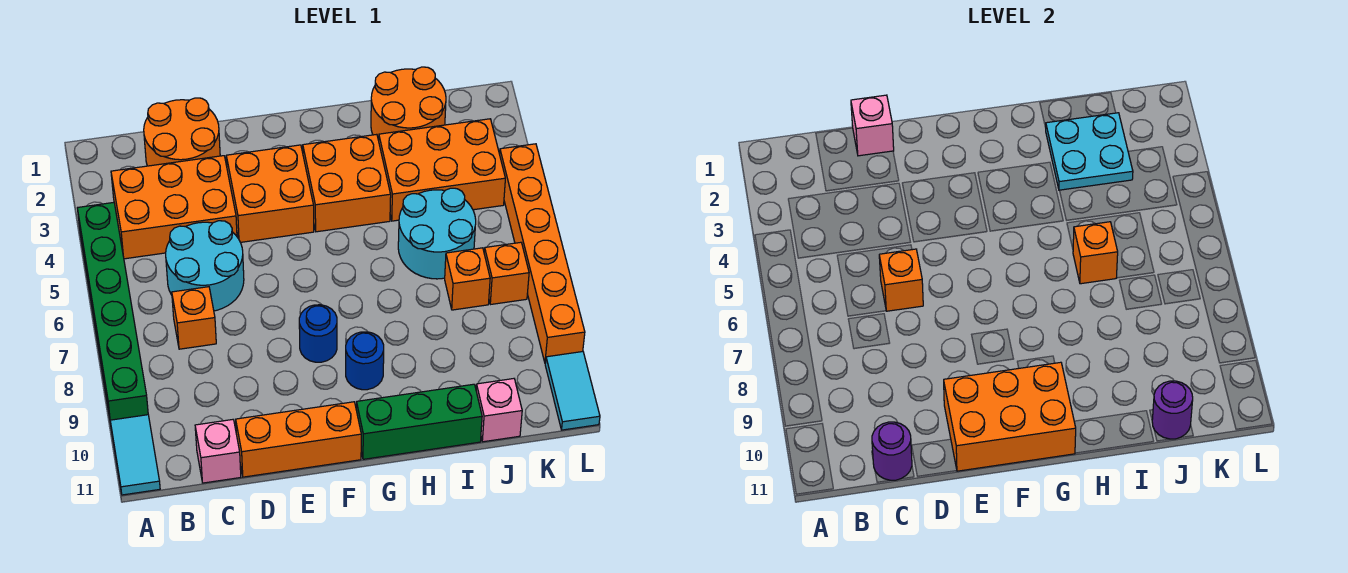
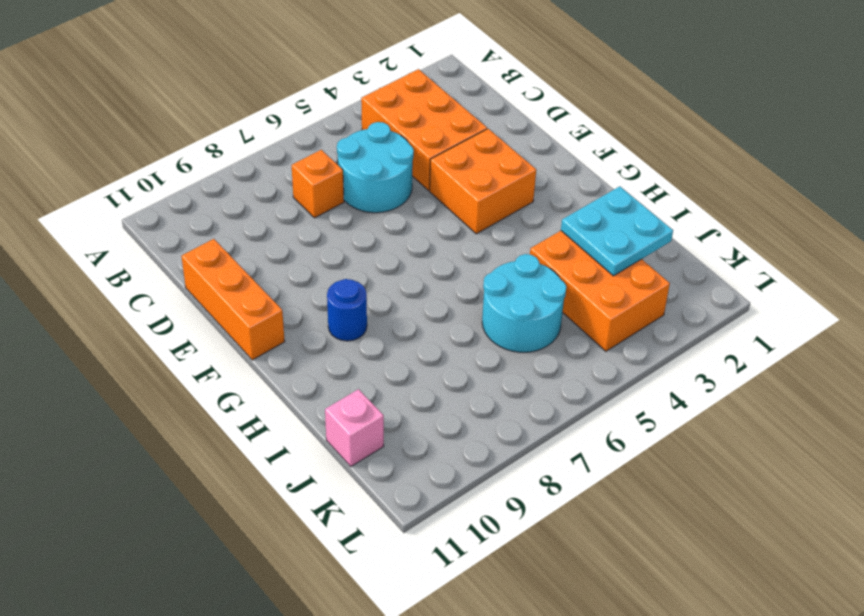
none -> green brick A4:A9 level 1
none -> cyan tile A10:A11 level 1
none -> orange round brick C1:D2 level 1

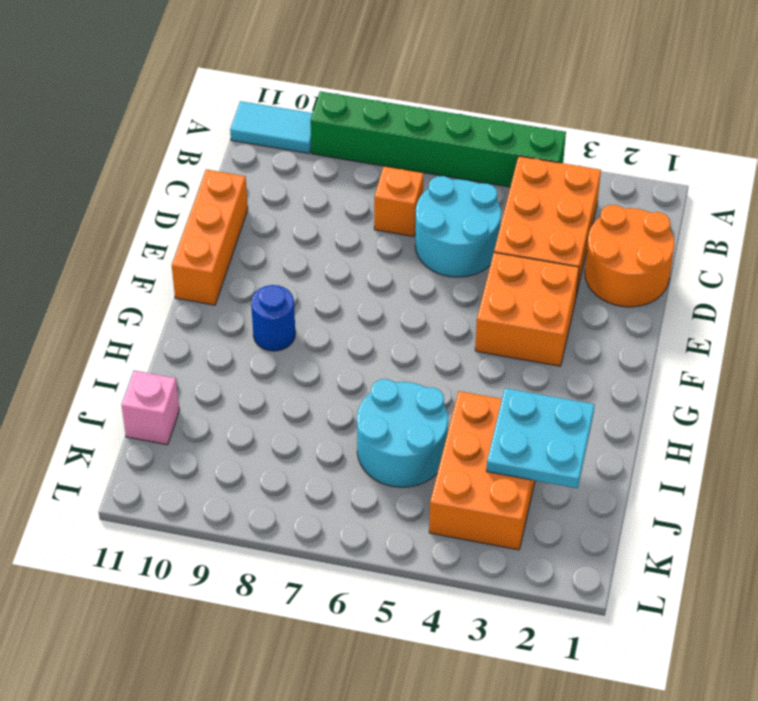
none -> pink brick C11 level 1
none -> blue round brick F8 level 1
none -> orange brick G3:H4 level 1

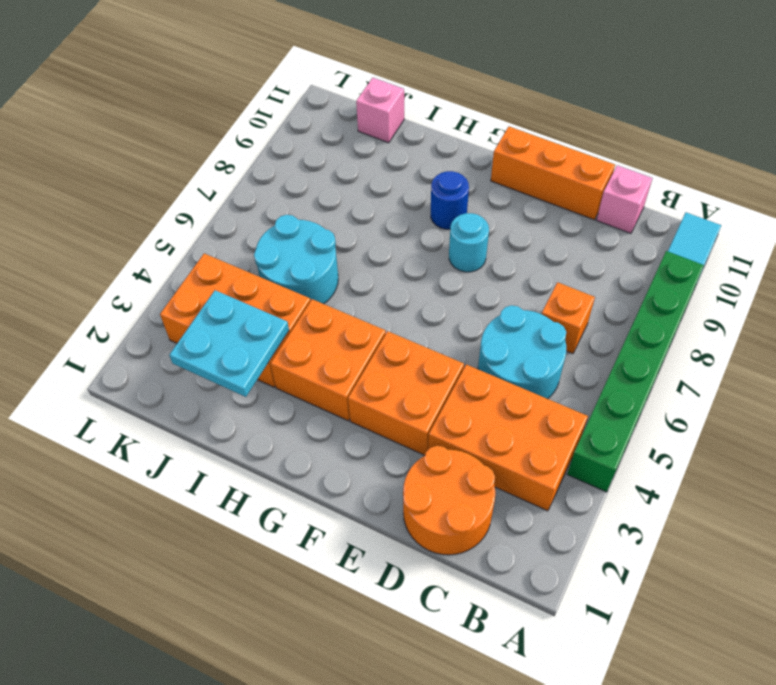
cyan round brick F8 level 1 -> blue round brick F8 level 1
none -> green brick G11:I11 level 1
none -> orange round brick I1:J2 level 1
none -> orange brick J7 level 1

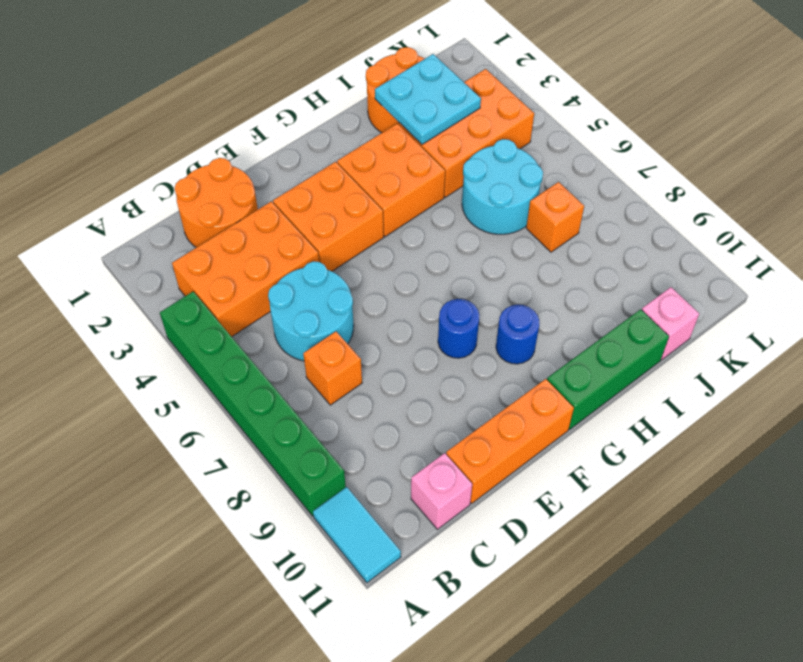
none -> orange brick K7 level 1
none -> orange brick L4:L9 level 1
none -> cyan tile L10:L11 level 1

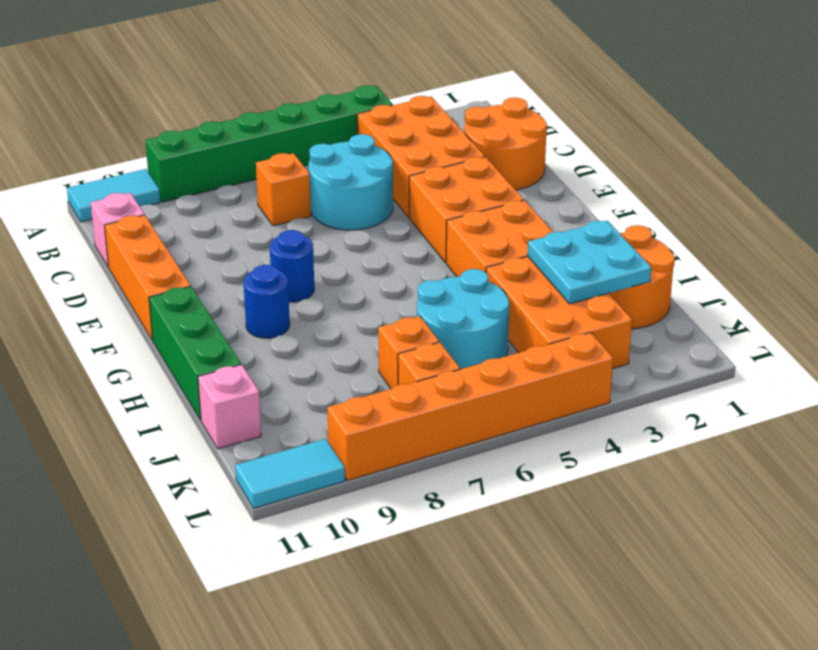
none -> purple round brick C11 level 2
none -> pink brick D1 level 2
none -> orange brick D6 level 2

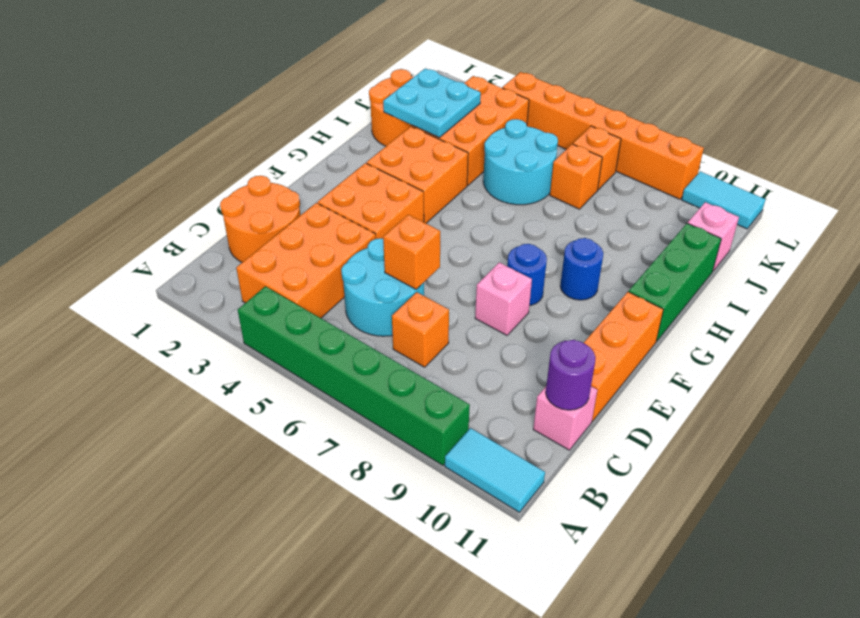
pink brick E8 level 1 -> pink brick D1 level 2
none -> orange brick E10:G11 level 2
none -> orange brick I6 level 2
none -> purple round brick J11 level 2

